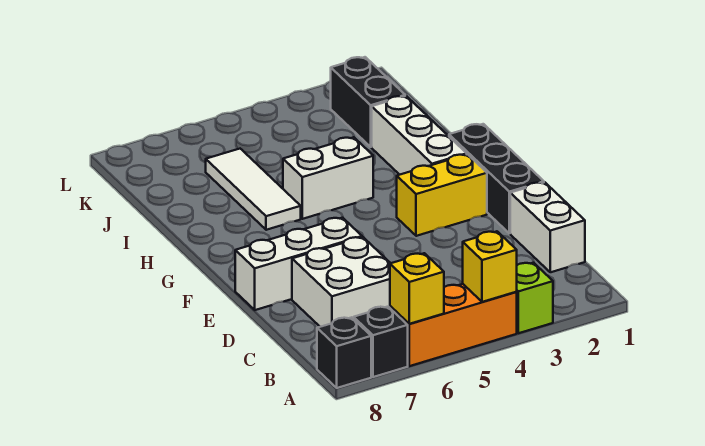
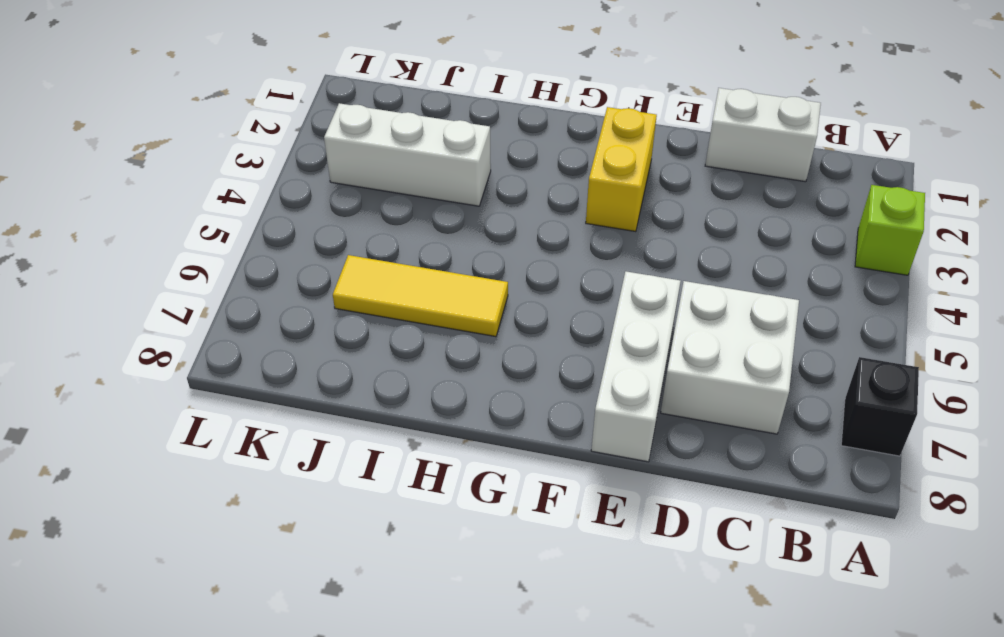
yellow tile H6:J6 level 1 -> white tile H6:J6 level 1
white brick I3:K3 level 1 -> white brick G2:I2 level 1
none -> orange brick A4:A6 level 1
none -> black brick A8 level 1
none -> black brick E1:G1 level 1

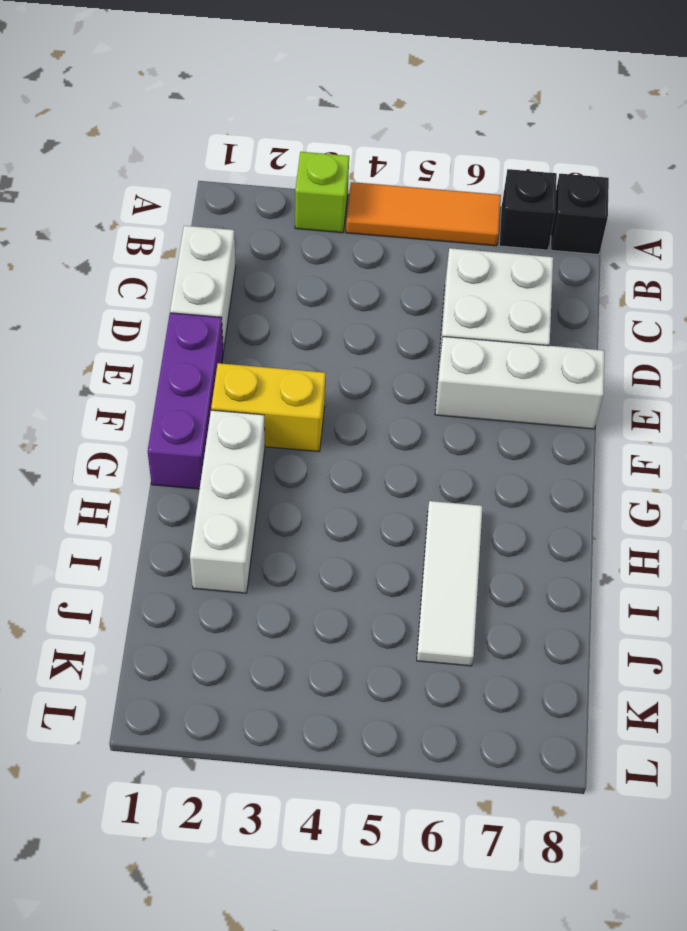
orange tile A4:A6 level 1 -> orange brick A4:A6 level 1
purple brick E1:G1 level 1 -> black brick E1:G1 level 1
none -> white brick H4:H5 level 1
none -> black brick J2:K2 level 1
none -> yellow brick A4 level 2

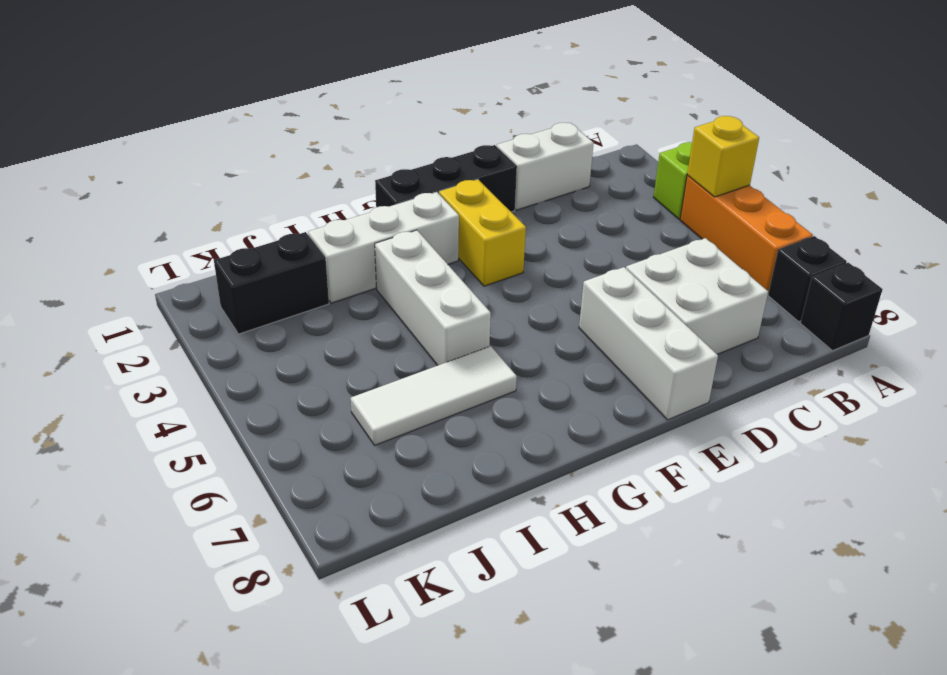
white brick H3:H5 level 1 -> white brick H4:H5 level 1
none -> yellow brick A6 level 2

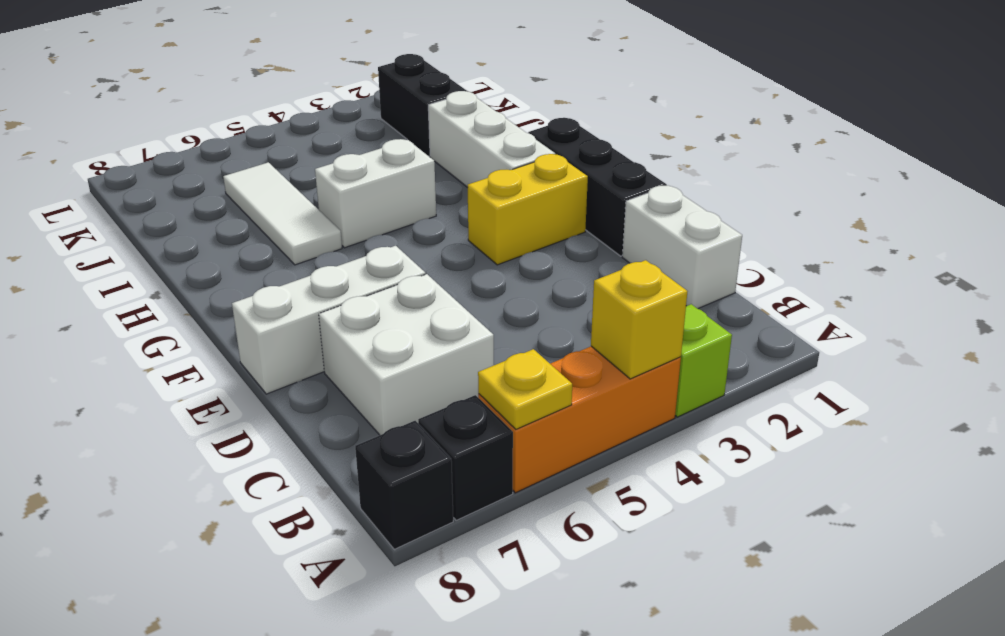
yellow plate A6 level 2 -> yellow brick A6 level 2

